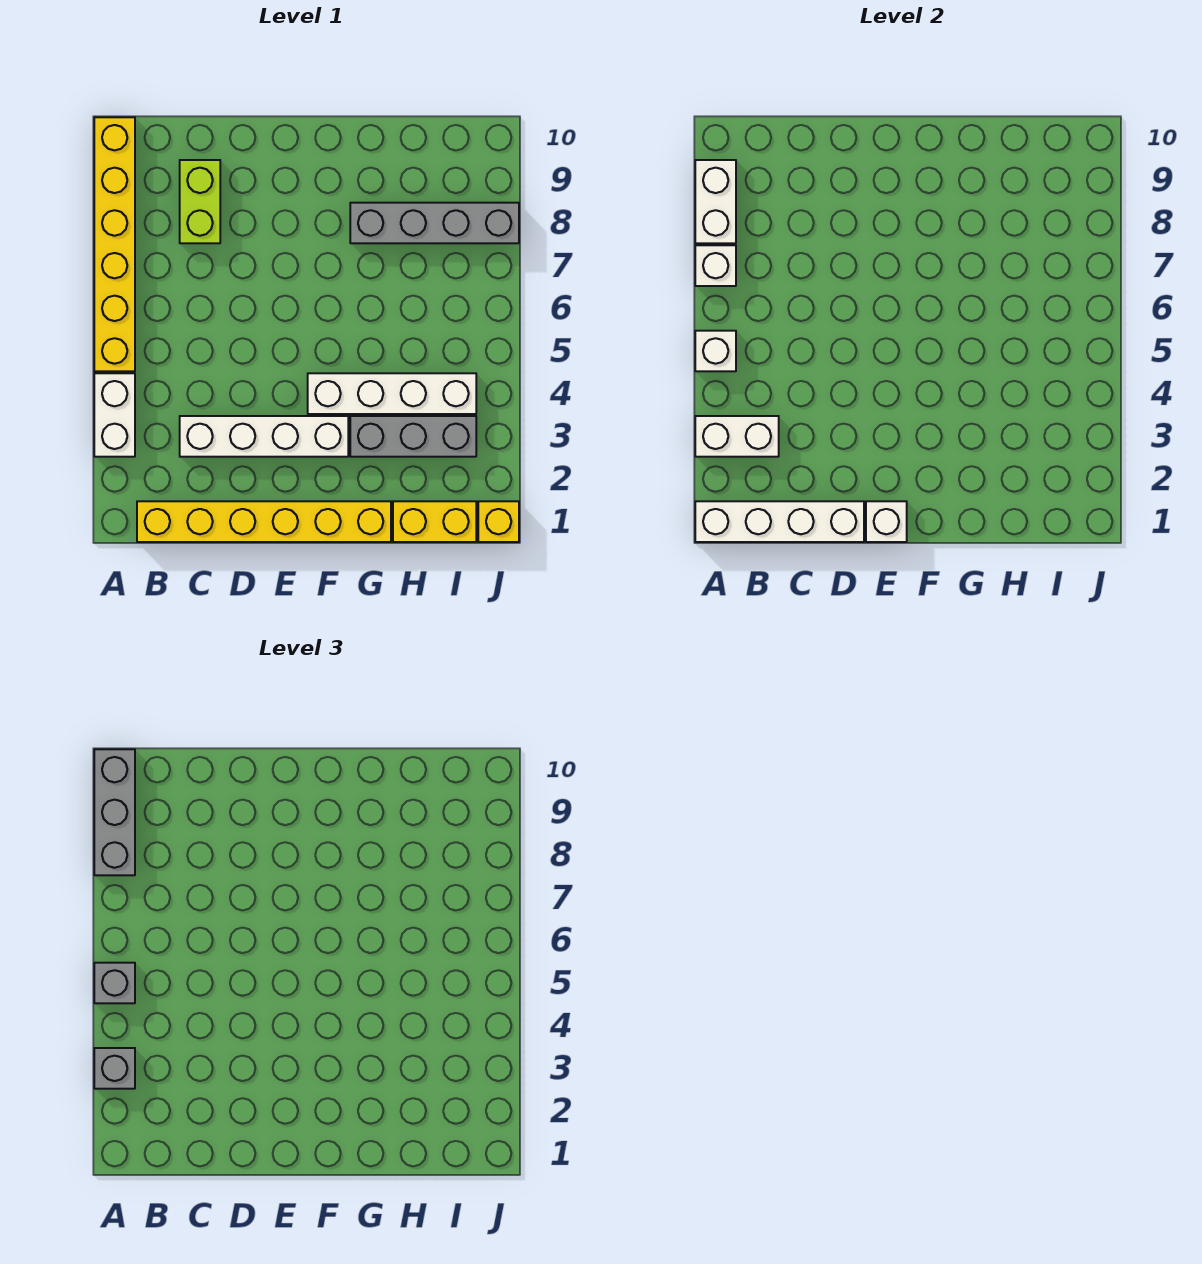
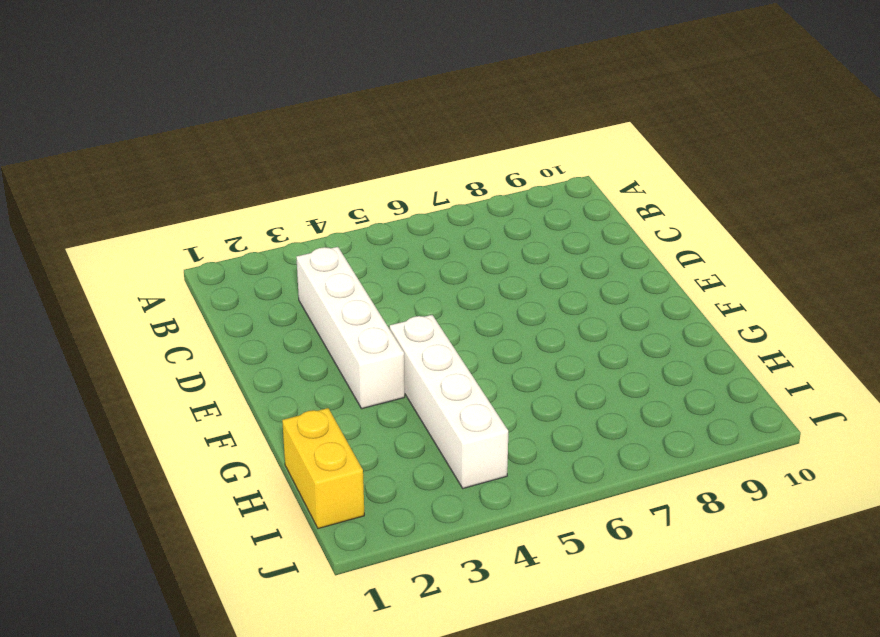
none -> white brick A3:A4 level 1
none -> yellow brick A5:A10 level 1
none -> yellow brick B1:G1 level 1

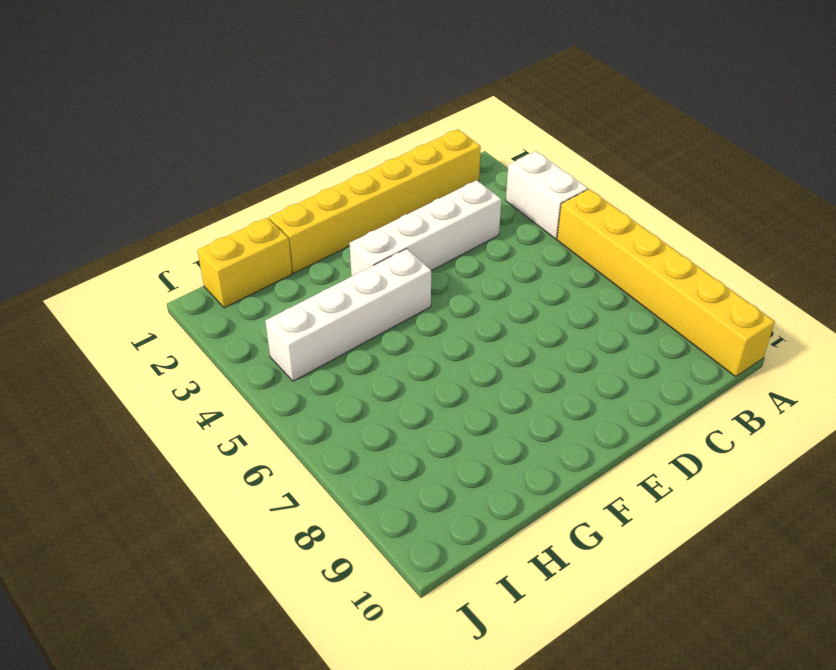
none -> lime brick C8:C9 level 1
none -> grey brick G3:I3 level 1
none -> grey brick G8:J8 level 1

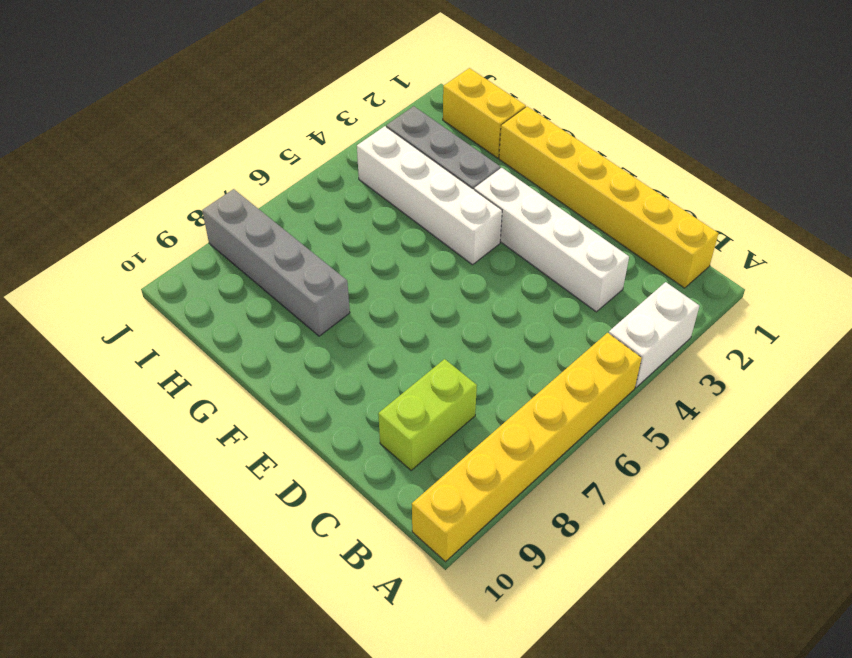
none -> yellow brick J1 level 1
none -> white brick A1:D1 level 2
none -> white brick A3:B3 level 2

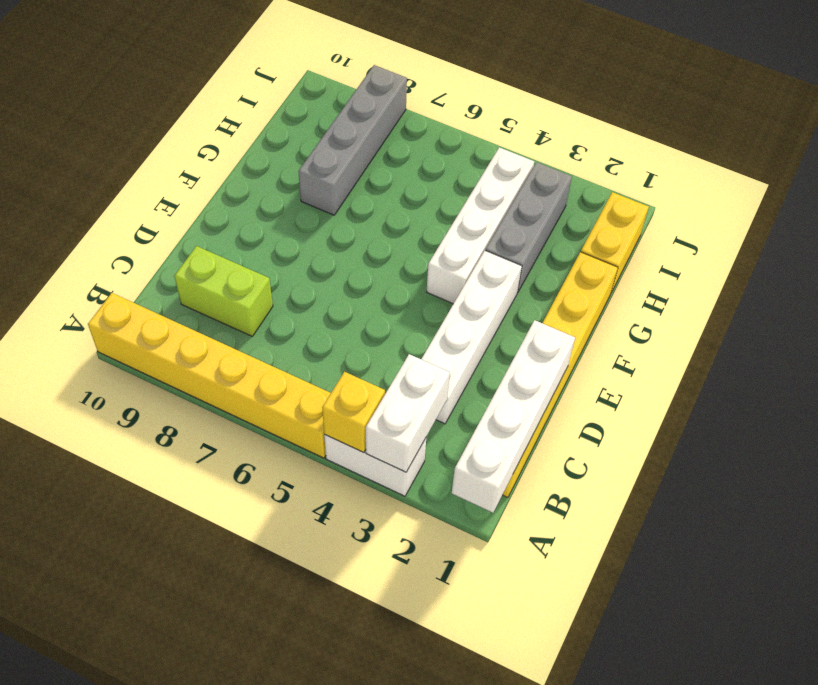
yellow brick A4 level 2 -> yellow brick J1 level 1
none -> white brick A5 level 2
none -> white brick A7 level 2
none -> white brick A8:A9 level 2

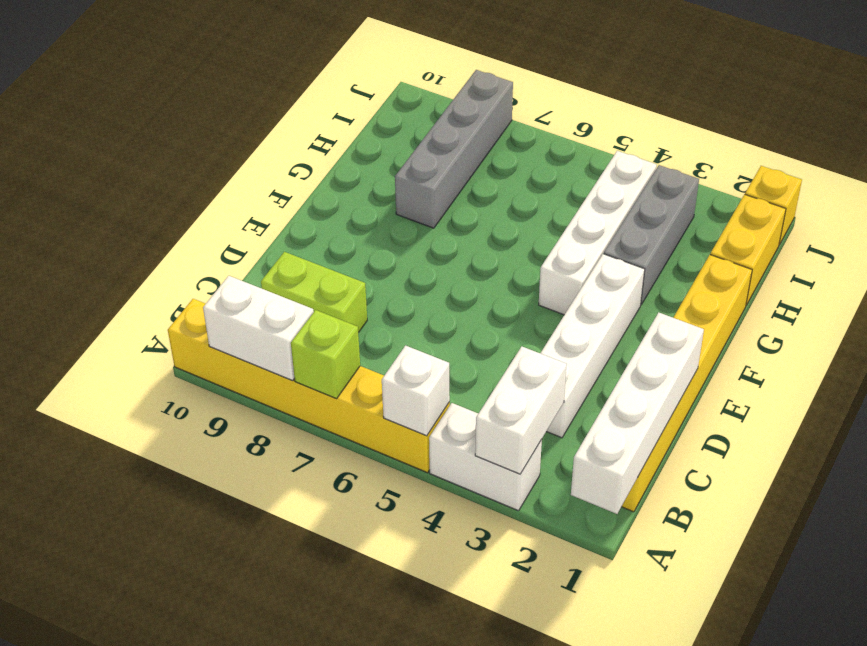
lime brick A7 level 2 -> white brick A7 level 2
none -> white brick E1 level 2
none -> grey brick A3 level 3
none -> grey brick A5 level 3

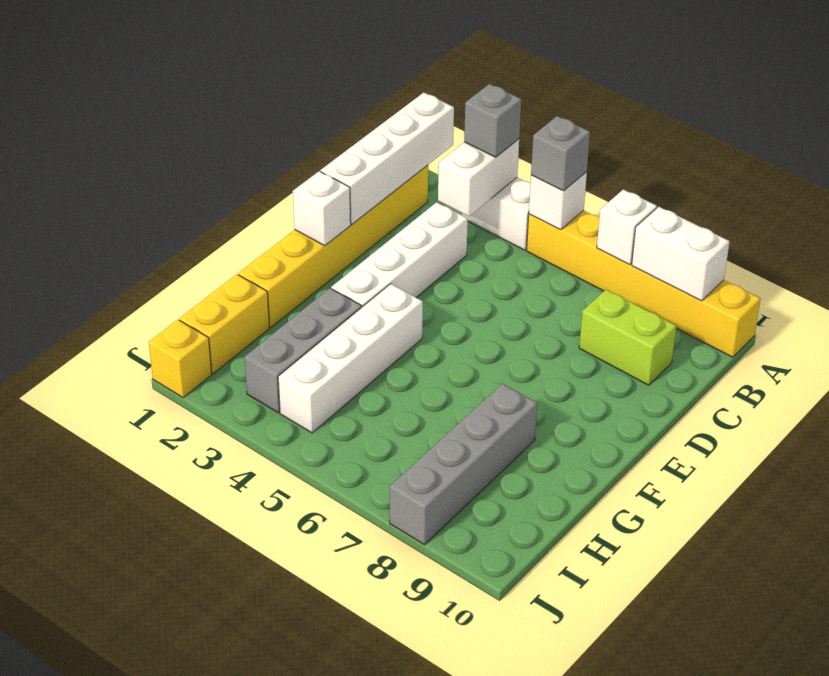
none -> grey brick A8:A10 level 3

